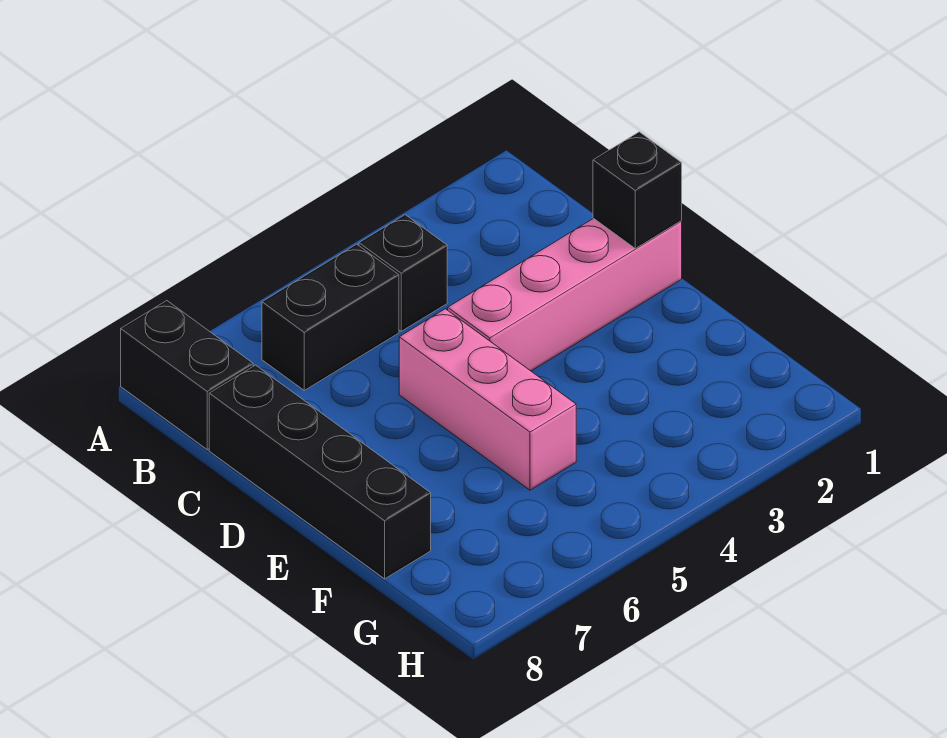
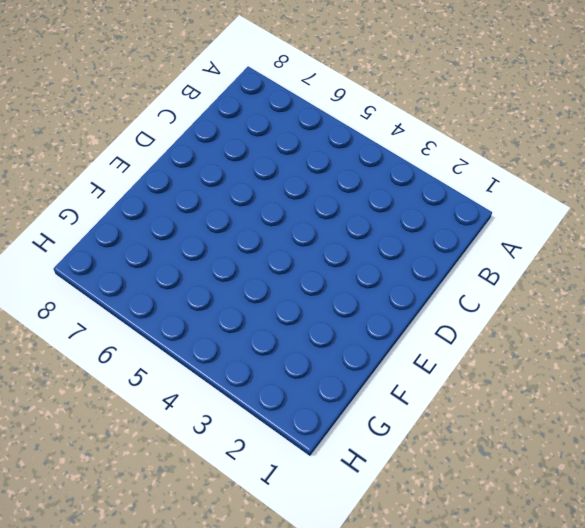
none -> black brick A8:B8 level 1
none -> black brick B4 level 1

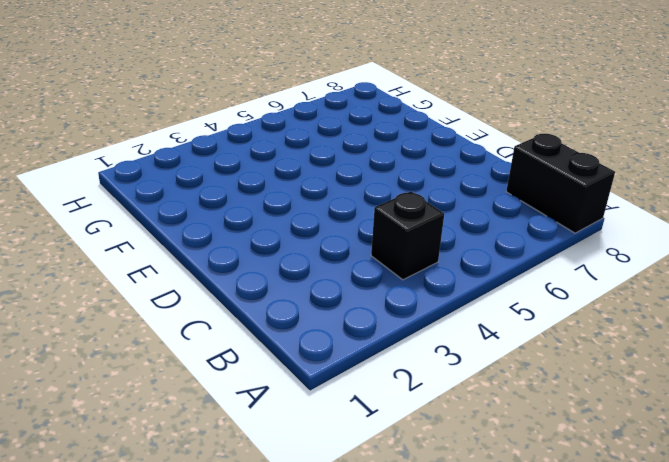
none -> black brick B5:B6 level 1
none -> black brick C8:F8 level 1

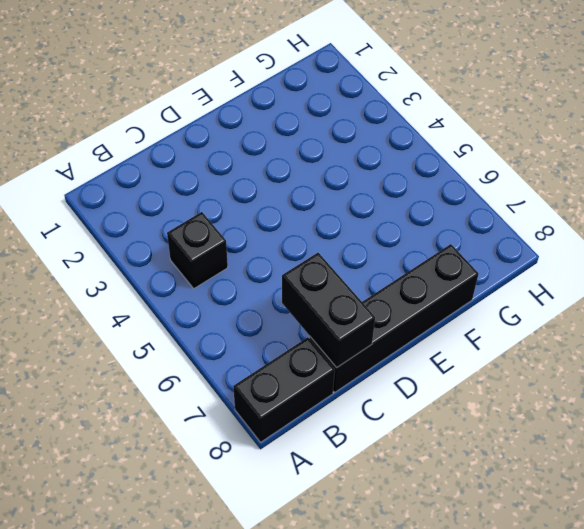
black brick C7:C8 level 2 -> black brick B5:B6 level 1
none -> pink brick D1:D4 level 1
none -> pink brick D5:F5 level 1

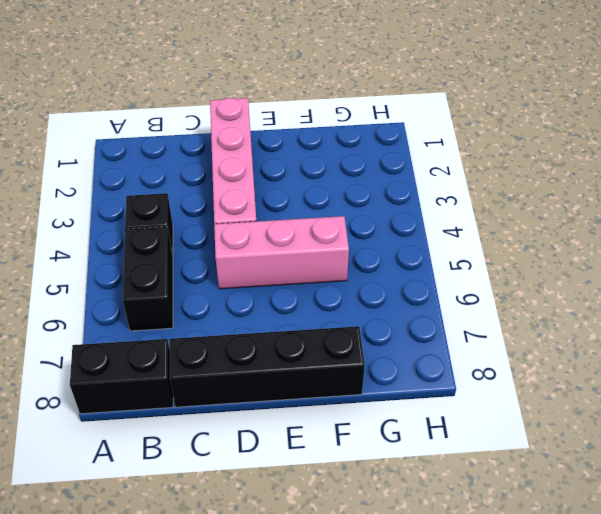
none -> black brick D1 level 2

